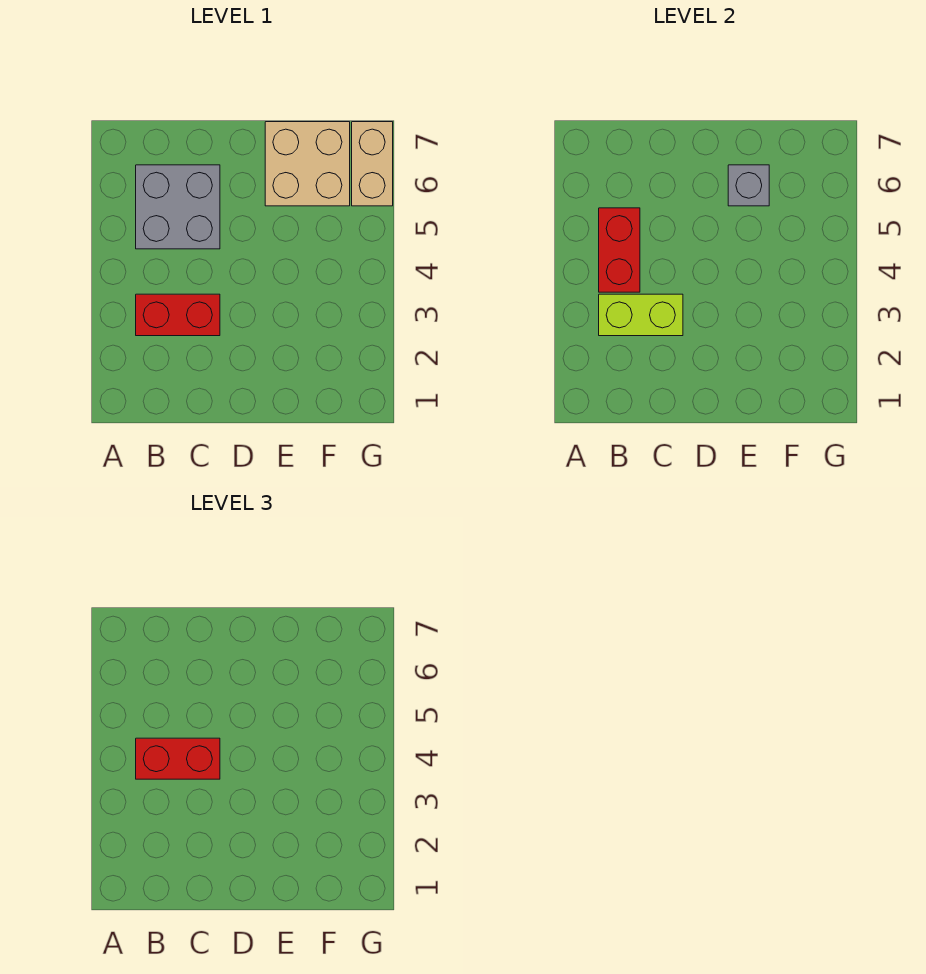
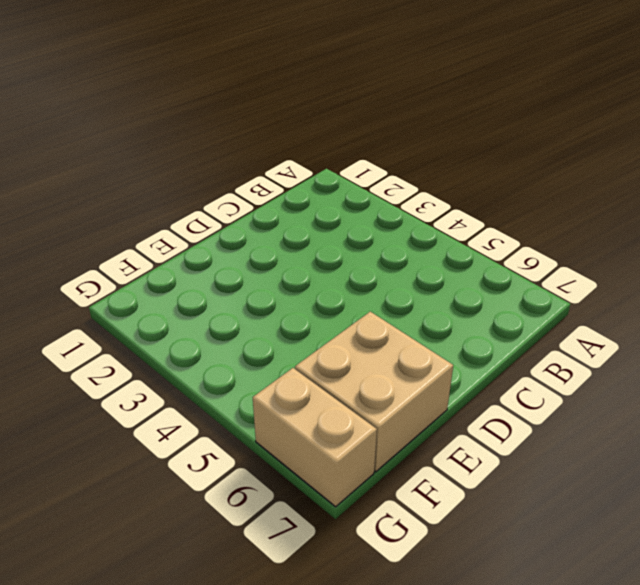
none -> red brick B3:C3 level 1
none -> grey brick B5:C6 level 1

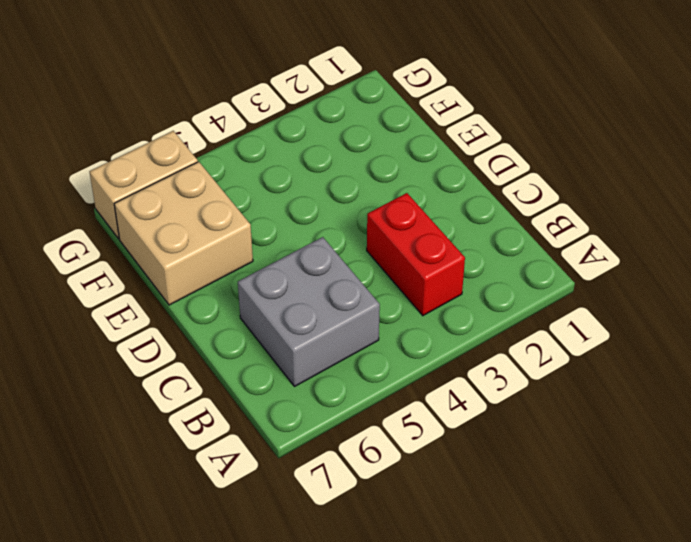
none -> lime brick B3:C3 level 2
none -> red brick B4:B5 level 2

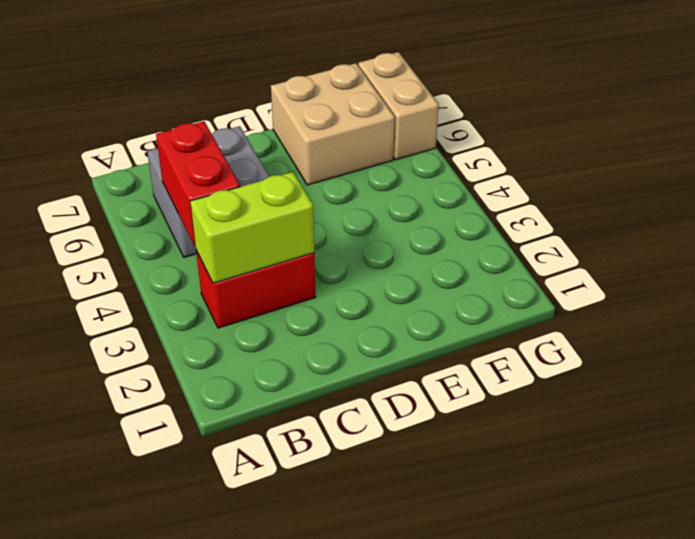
none -> grey brick E6 level 2
none -> red brick B4:C4 level 3

